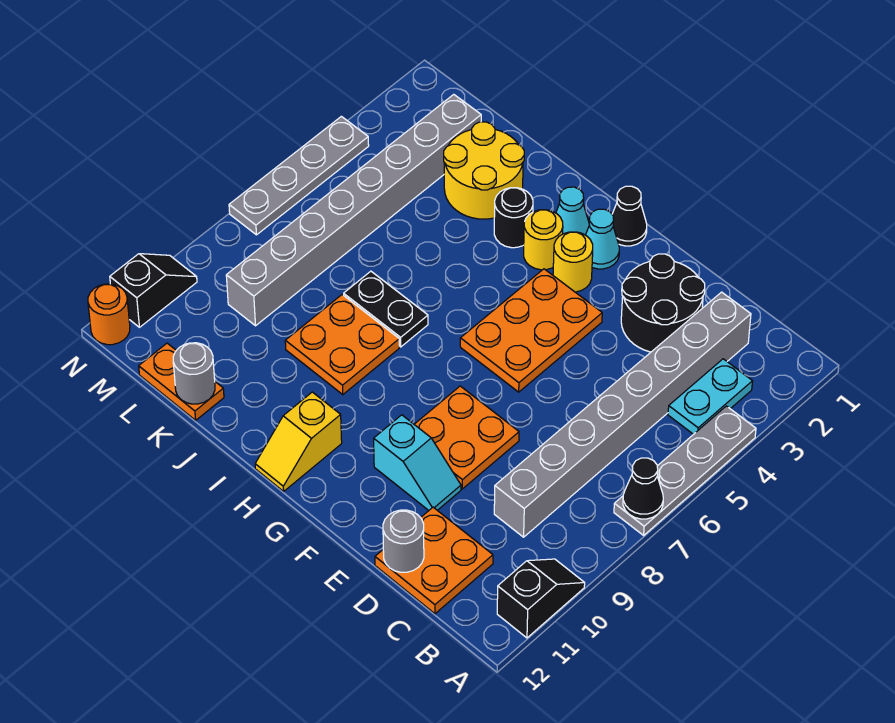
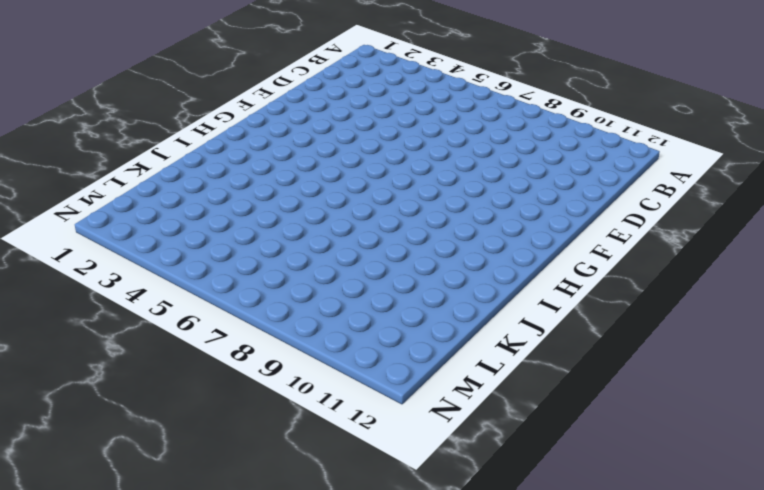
none -> grey plate A4:A7 level 1
none -> black slope A10:A11 level 1 top 11
none -> cyan plate B3:B4 level 1

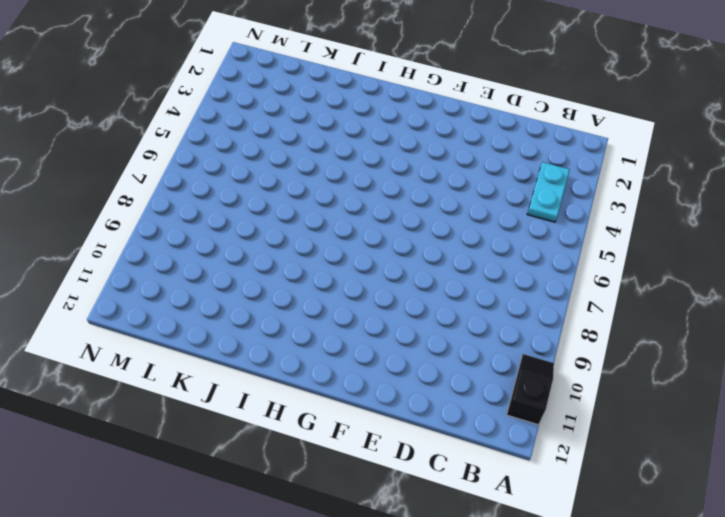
none -> grey plate A4:A7 level 1
none -> grey brick C2:C9 level 1
none -> orange plate C11:D12 level 1

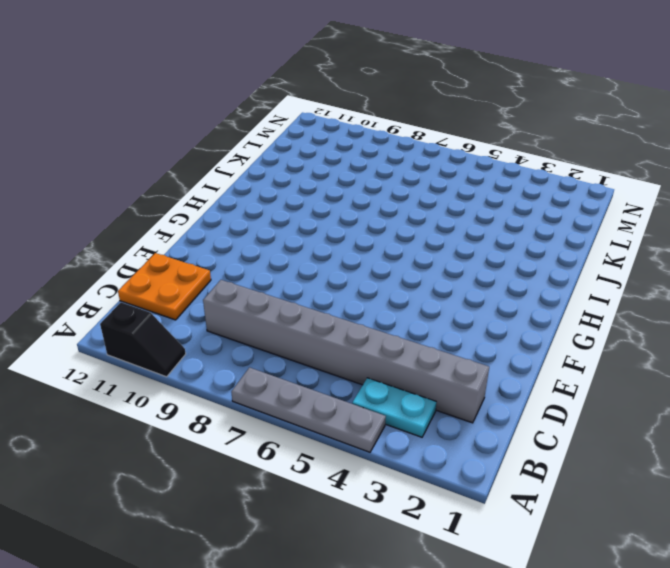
none -> black round brick D2:E3 level 1
none -> orange plate E8:F9 level 1
none -> cyan slope E10:F10 level 1 top F

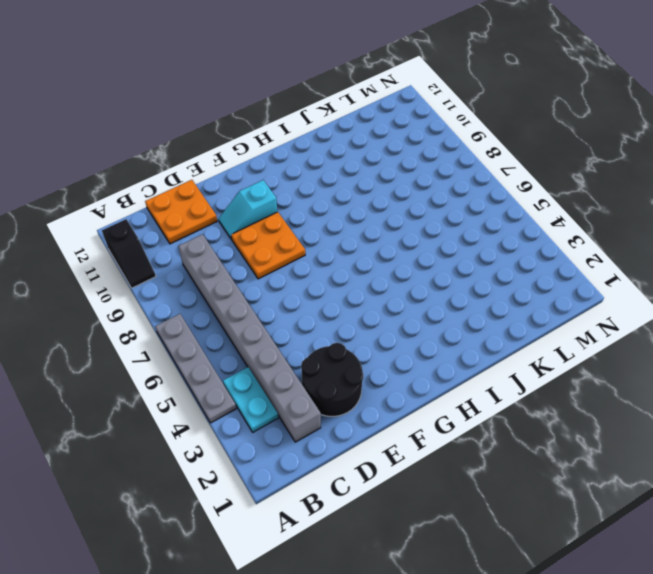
none -> orange plate F4:G6 level 1
none -> black cone G1 level 1
none -> cyan cone G2 level 1

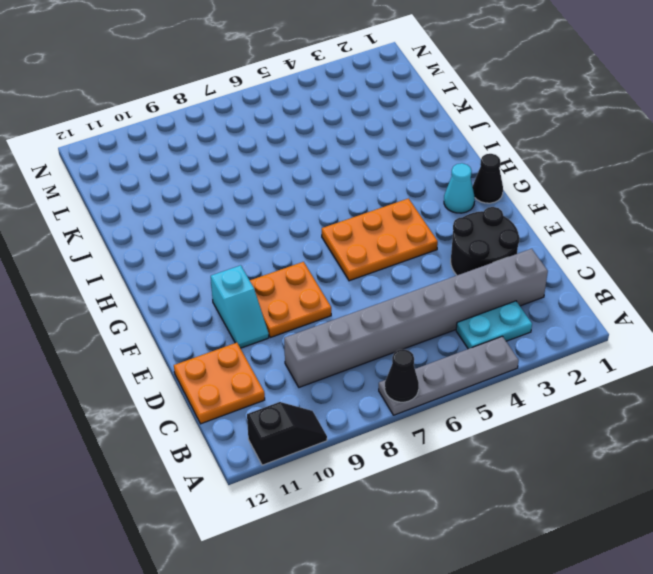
none -> yellow round brick G3 level 1
none -> cyan cone H2 level 1
none -> yellow round brick H3 level 1

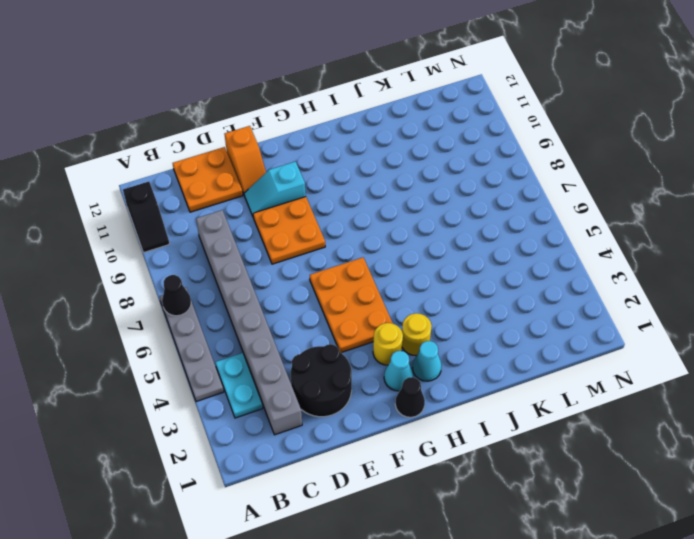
orange slope E11:E12 level 1 top 12 -> none
none -> yellow slope H11:H12 level 1 top 11
none -> black round brick I3 level 1
none -> black plate I7:J7 level 1

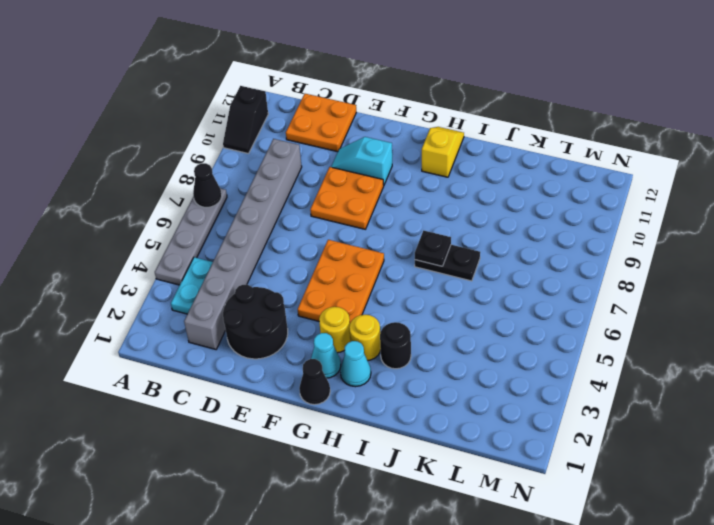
black plate I7 level 2 -> none
none -> orange plate I8:J9 level 1
none -> yellow round brick J2:K3 level 1
none -> orange plate K12:L12 level 1

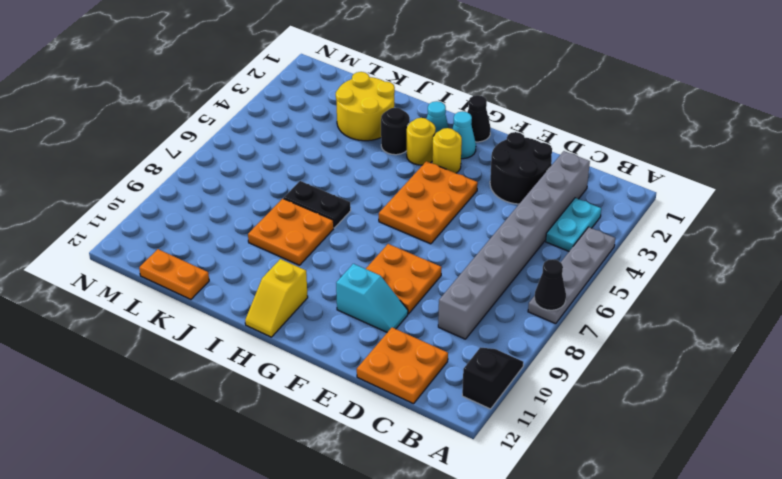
none -> grey brick L2:L9 level 1
none -> grey plate N4:N7 level 1
none -> black slope N10:N11 level 1 top 11

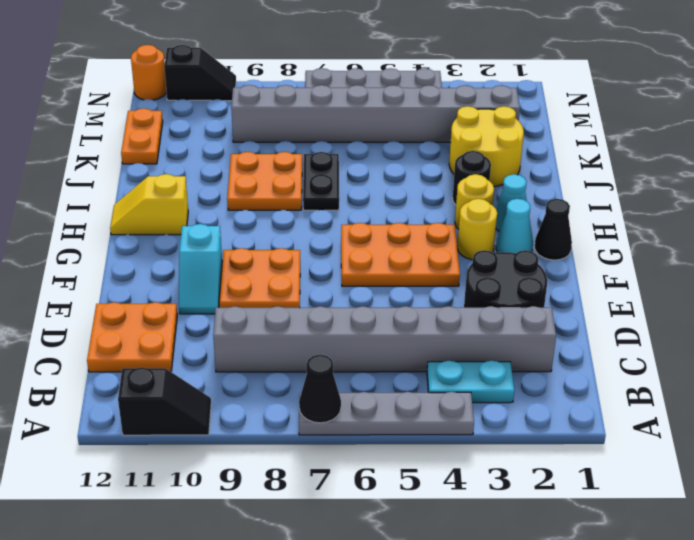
none -> grey round brick D12 level 2
none -> grey round brick K12 level 2

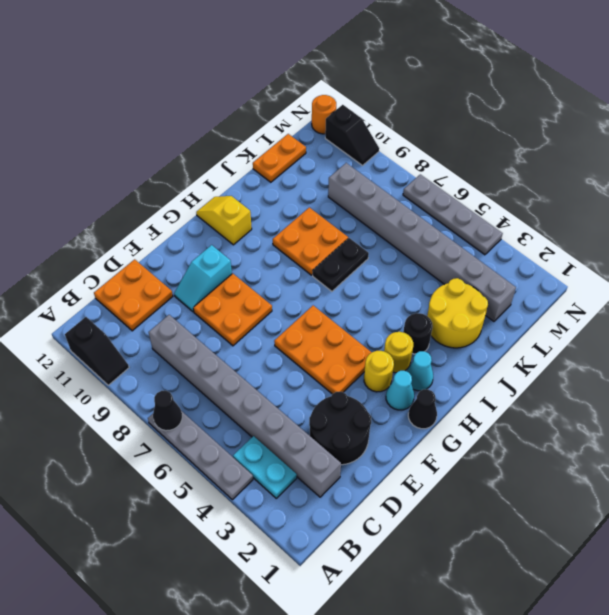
none -> grey round brick D12 level 2
none -> grey round brick K12 level 2

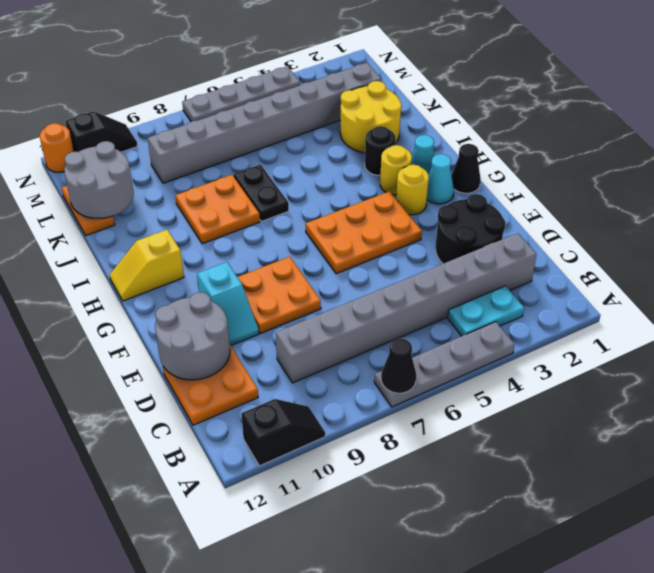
grey round brick D11:E12 level 2 -> grey round brick D12 level 2
grey round brick K11:L12 level 2 -> grey round brick K12 level 2

